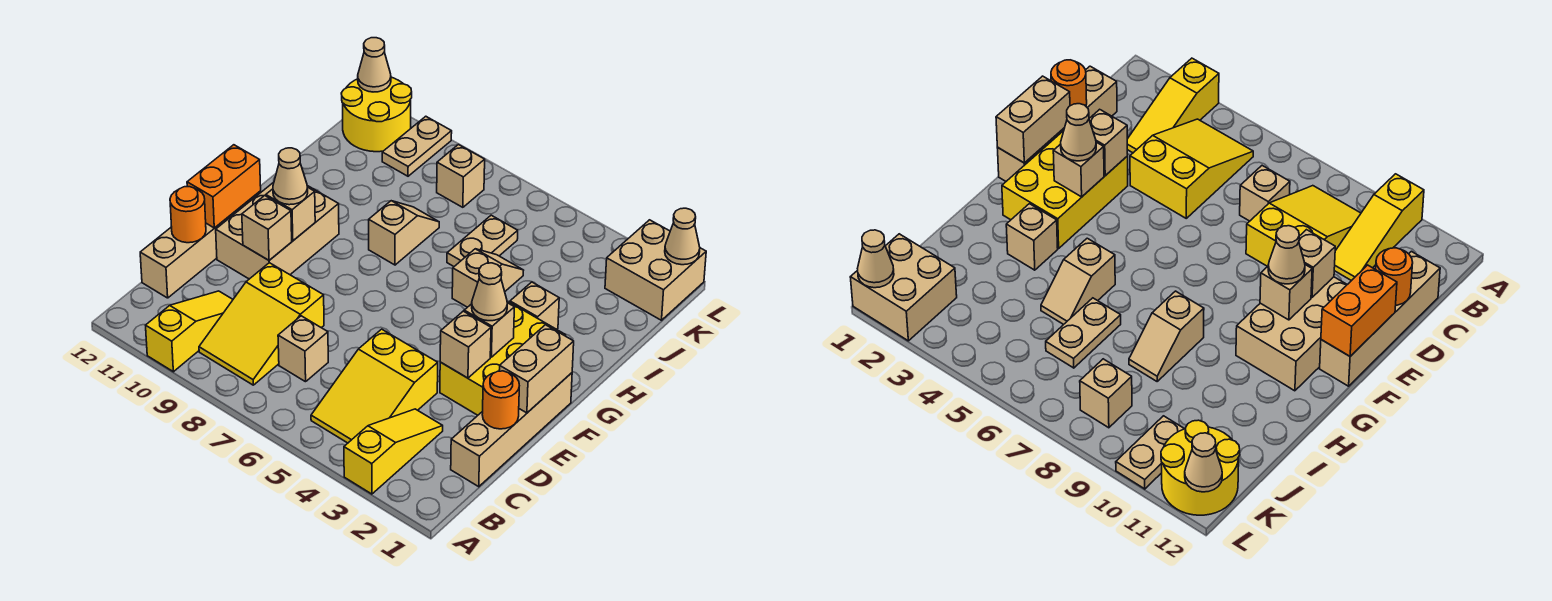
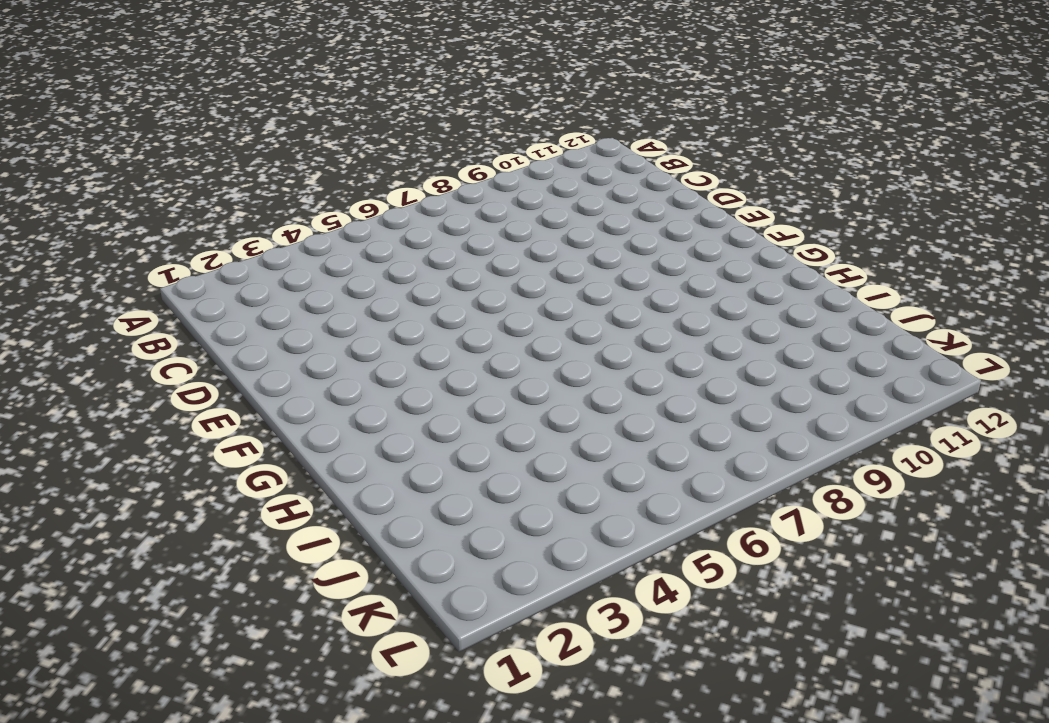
none -> yellow slope A3:C3 level 1 top A
none -> yellow slope A10:C10 level 1 top A
none -> yellow slope B4:D5 level 1 top D

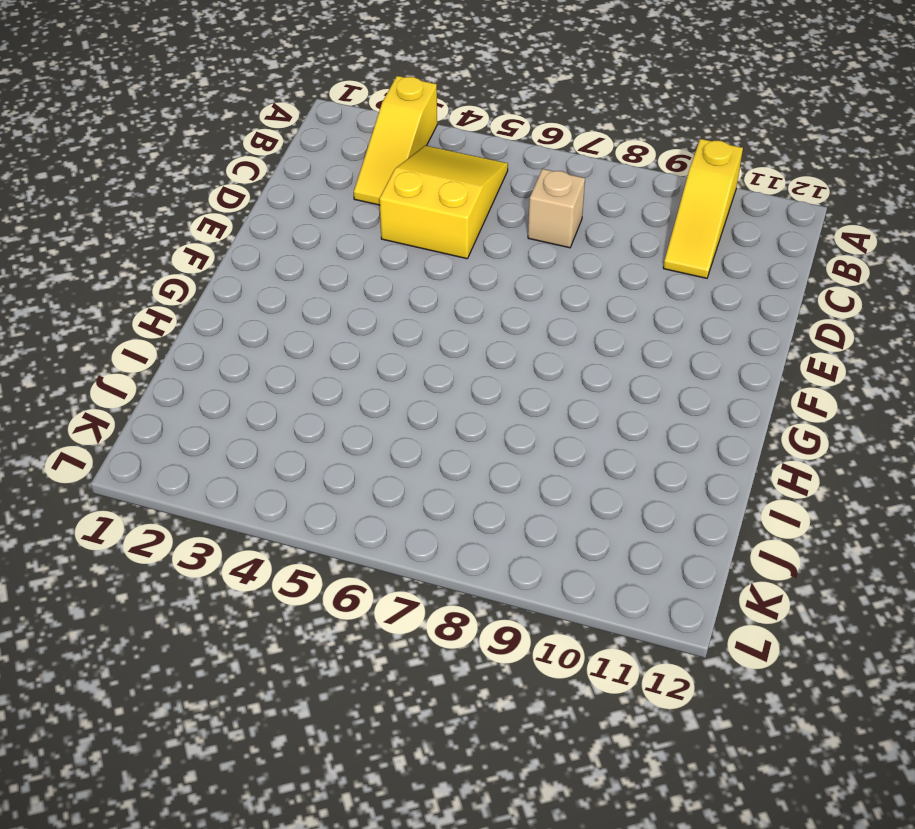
none -> yellow slope B8:D9 level 1 top D
none -> tan brick C1:F1 level 1
none -> tan brick C12:F12 level 1

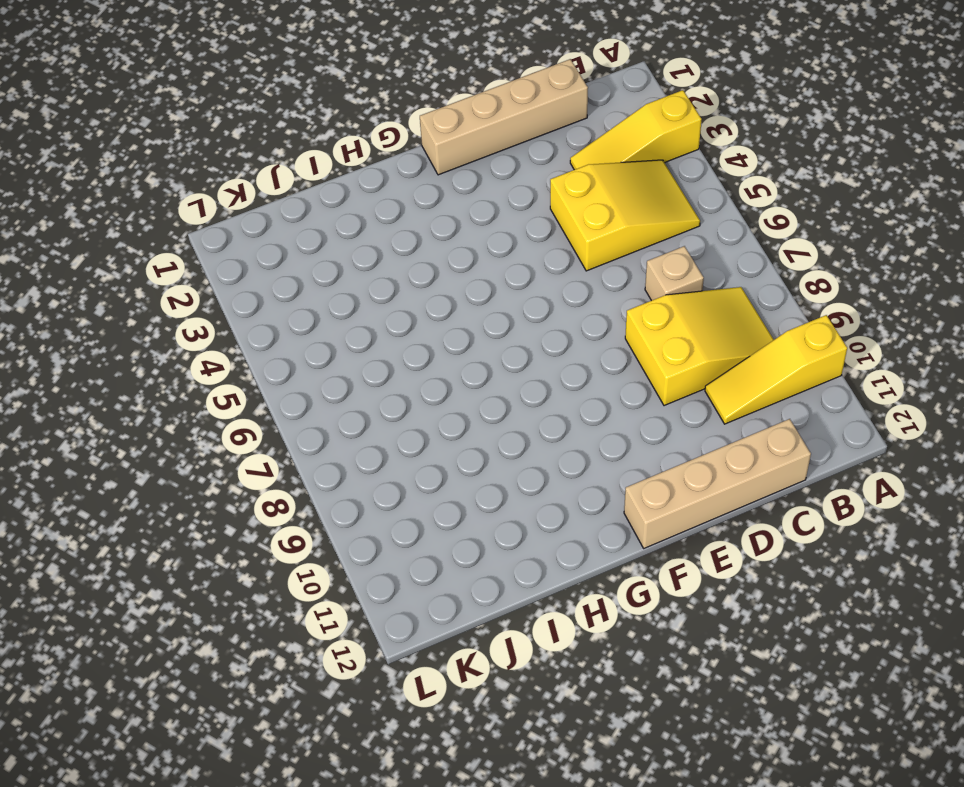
none -> yellow brick E2:G3 level 1
none -> tan brick E10:G11 level 1
none -> tan brick H3 level 1

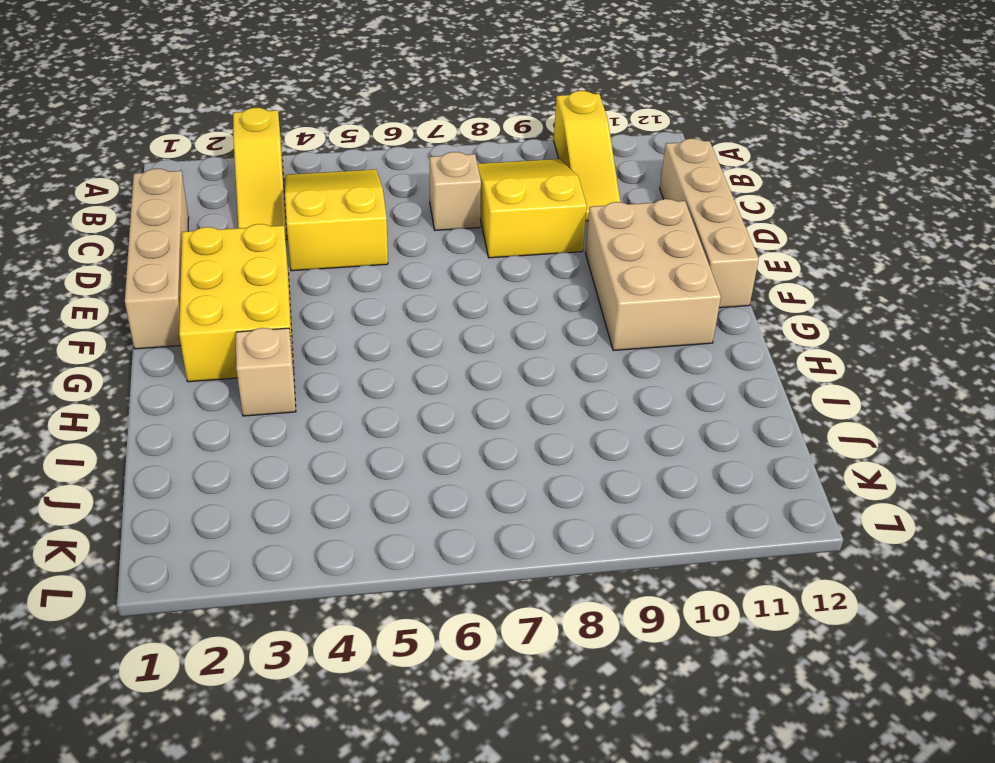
none -> tan slope H5:I5 level 1 top H
none -> tan slope H8:I8 level 1 top H
none -> tan plate I6:J6 level 1

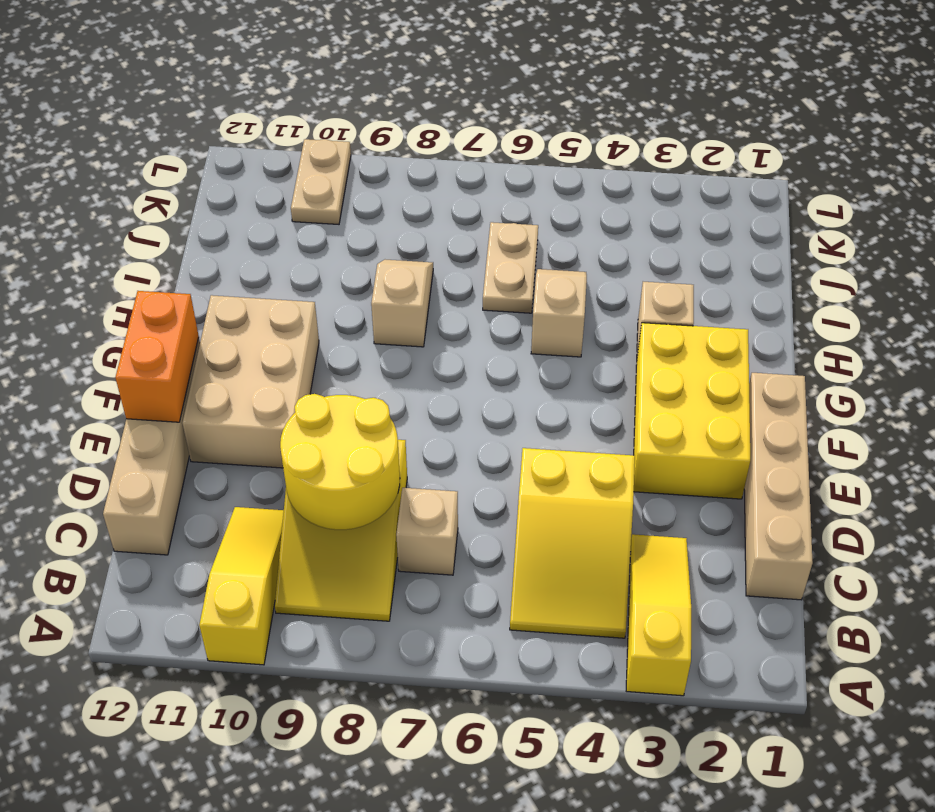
yellow round brick C8:D9 level 2 -> yellow round brick K11:L12 level 1
none -> tan brick K1:L2 level 1
none -> tan brick K8 level 1
none -> orange round brick D1 level 2

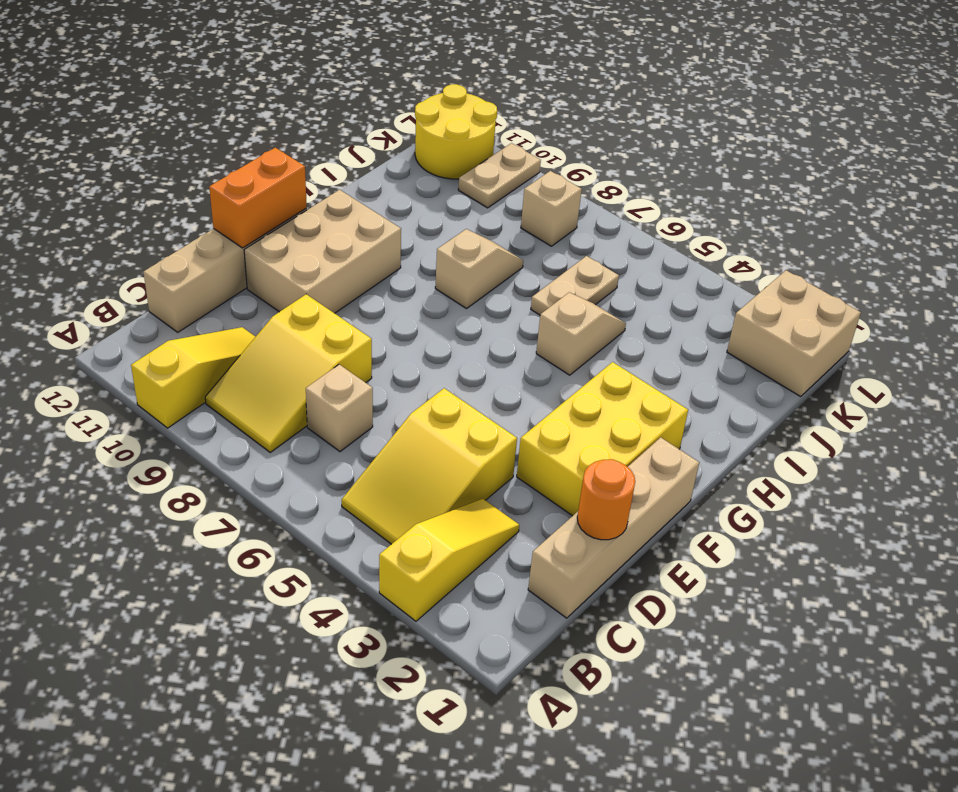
none -> tan brick H3 level 1
none -> orange round brick D12 level 2
none -> tan brick E1:F1 level 2

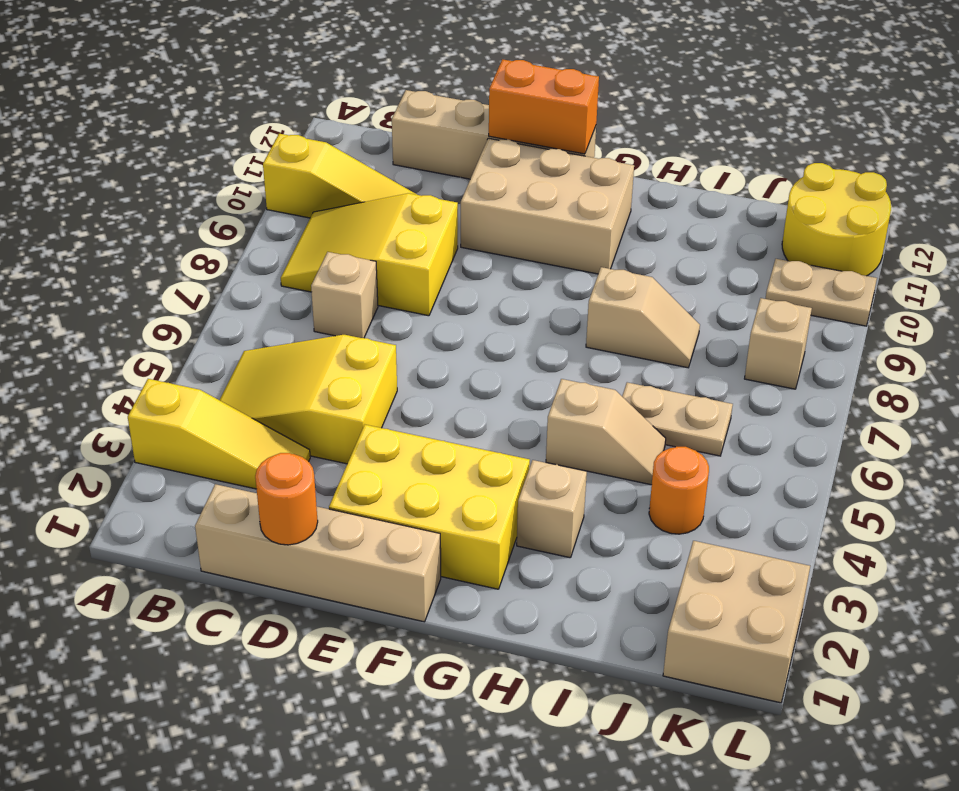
orange round brick J4 level 1 -> orange round brick D12 level 2
none -> tan brick E1:F1 level 2
none -> tan brick E3 level 2
none -> tan brick E10 level 2

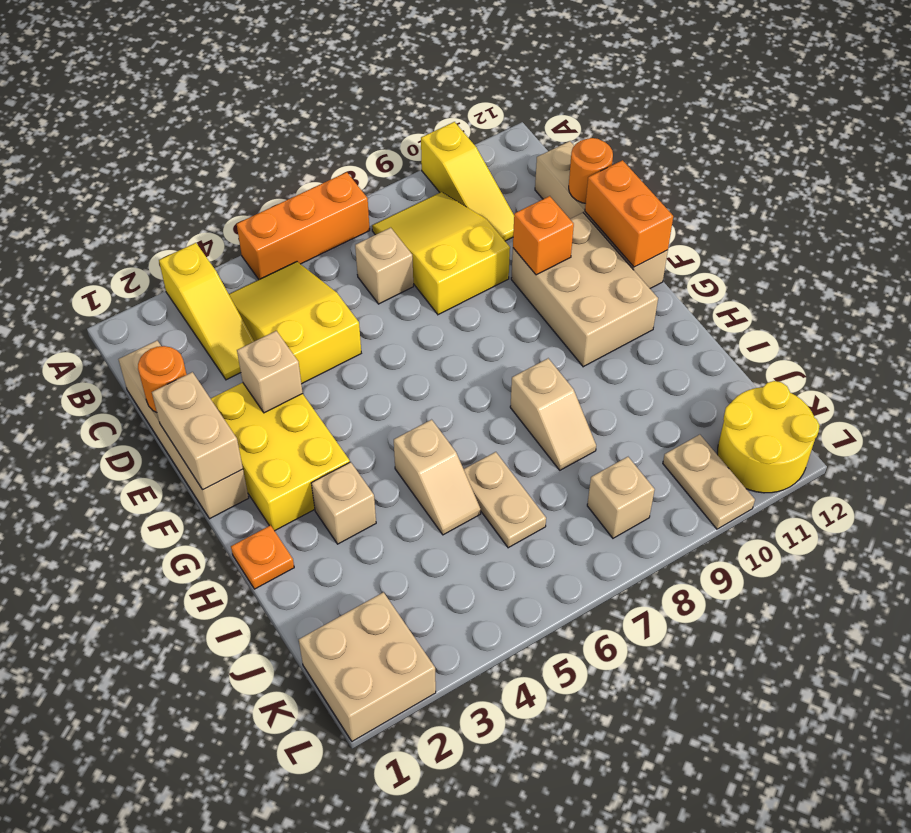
orange brick A5:A7 level 1 -> none
orange brick E10 level 2 -> tan brick E10 level 2
orange plate H1 level 1 -> none
none -> tan brick F3 level 2
none -> tan brick F10 level 2
none -> tan cone L1 level 2

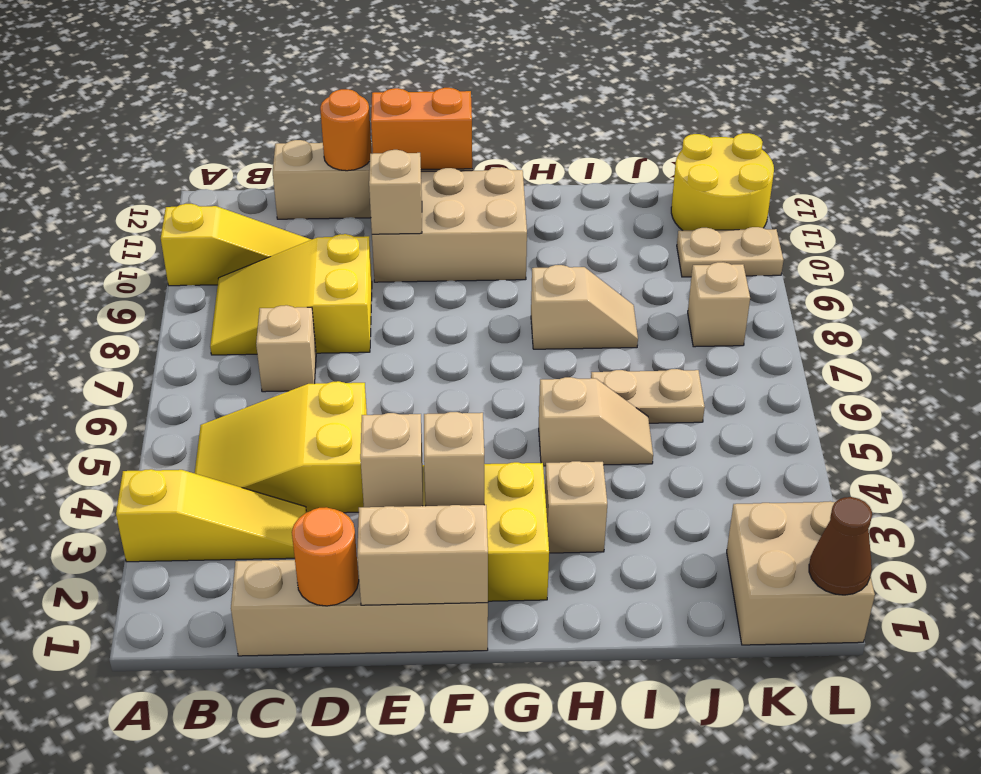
brown cone L1 level 2 -> tan cone L1 level 2
none -> tan brick F10 level 2
none -> tan cone L12 level 2
none -> tan cone F3 level 3

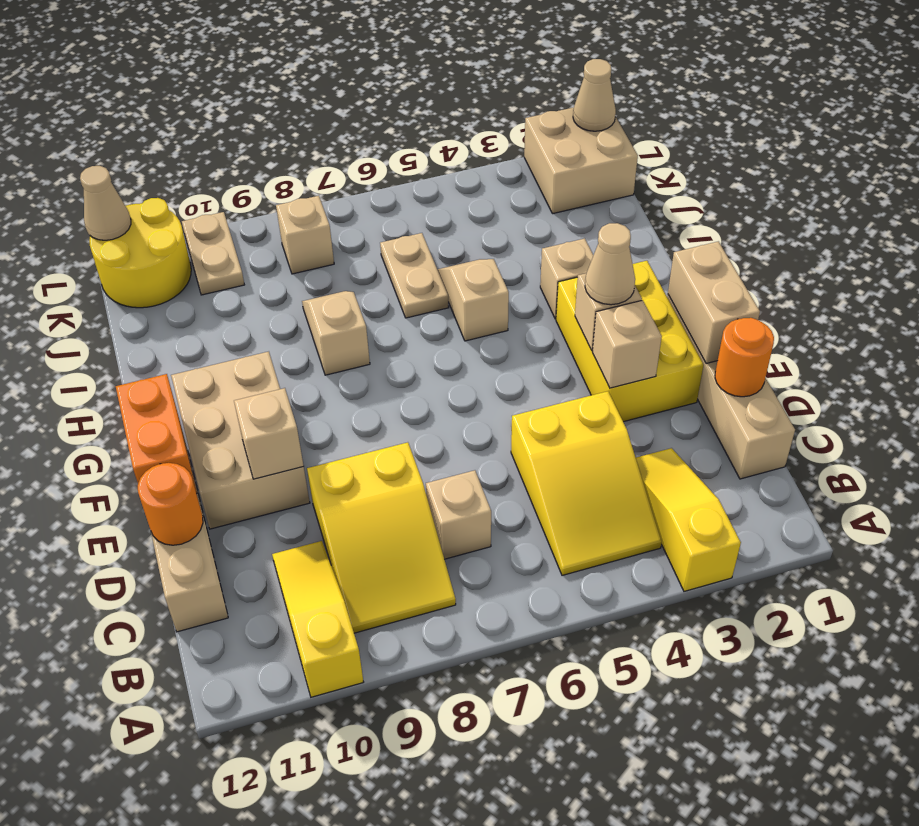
none -> tan brick F10 level 2
none -> tan cone F10 level 3

